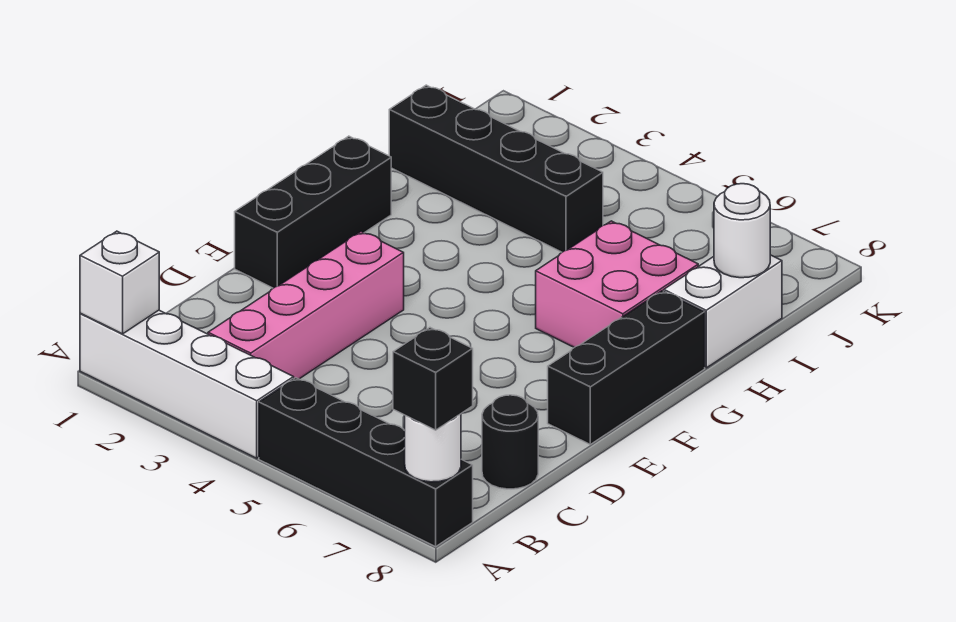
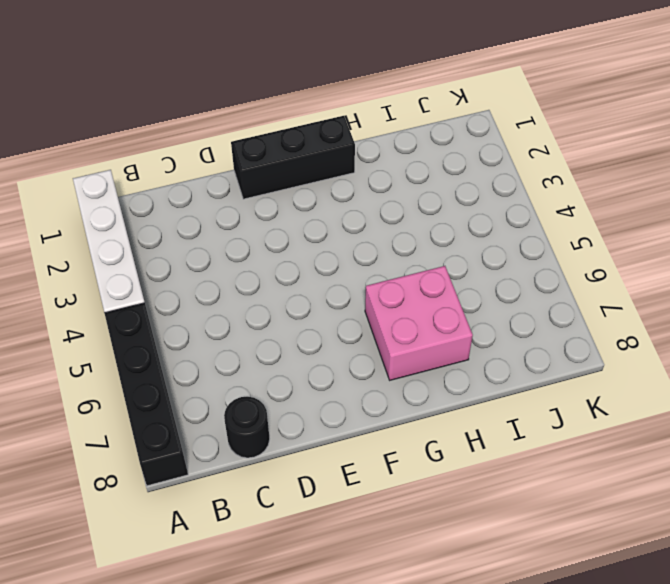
none -> pink brick B3:E3 level 1
none -> black brick E8:G8 level 1
none -> white brick H8:I8 level 1

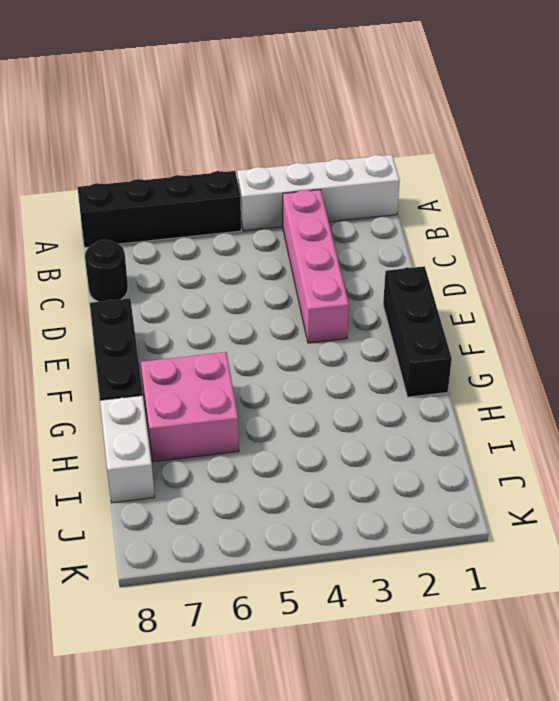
none -> black brick I1:I4 level 1
none -> white brick A1 level 2
none -> white round brick A8 level 2

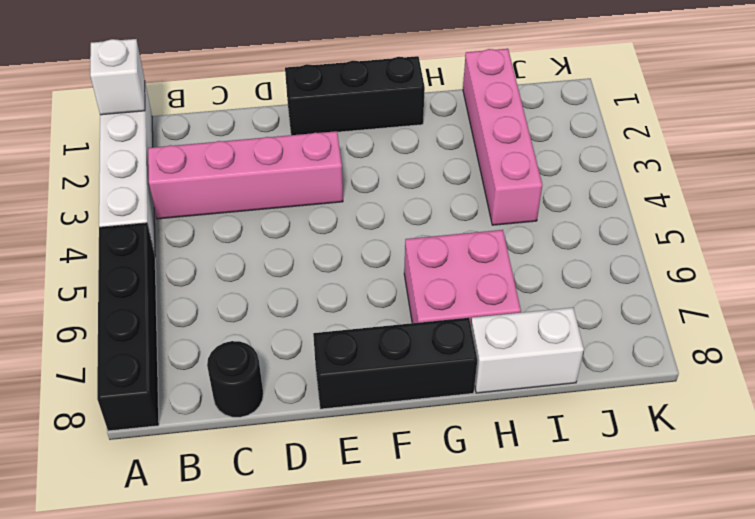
pink brick I1:I4 level 1 -> black brick I1:I4 level 1
none -> white round brick A8 level 2
none -> white round brick I8 level 2
none -> black brick A8 level 3

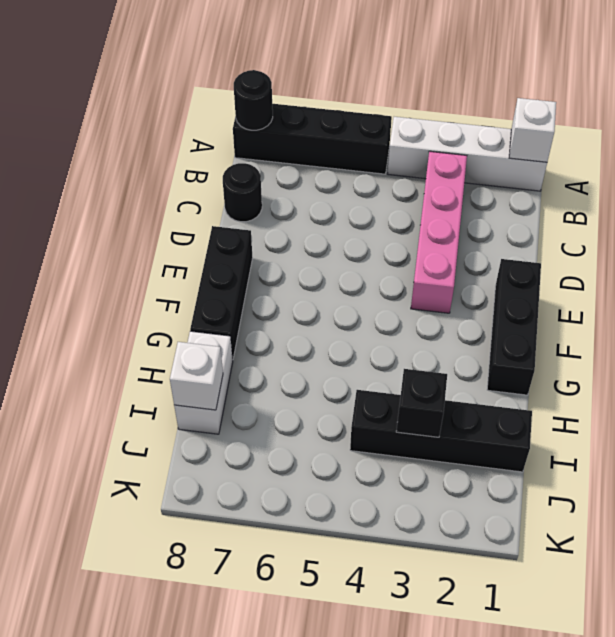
black round brick A8 level 2 -> white round brick A8 level 2
black brick I3 level 2 -> black brick A8 level 3
white brick I8 level 2 -> white round brick I8 level 2
none -> pink brick G6:H7 level 1

